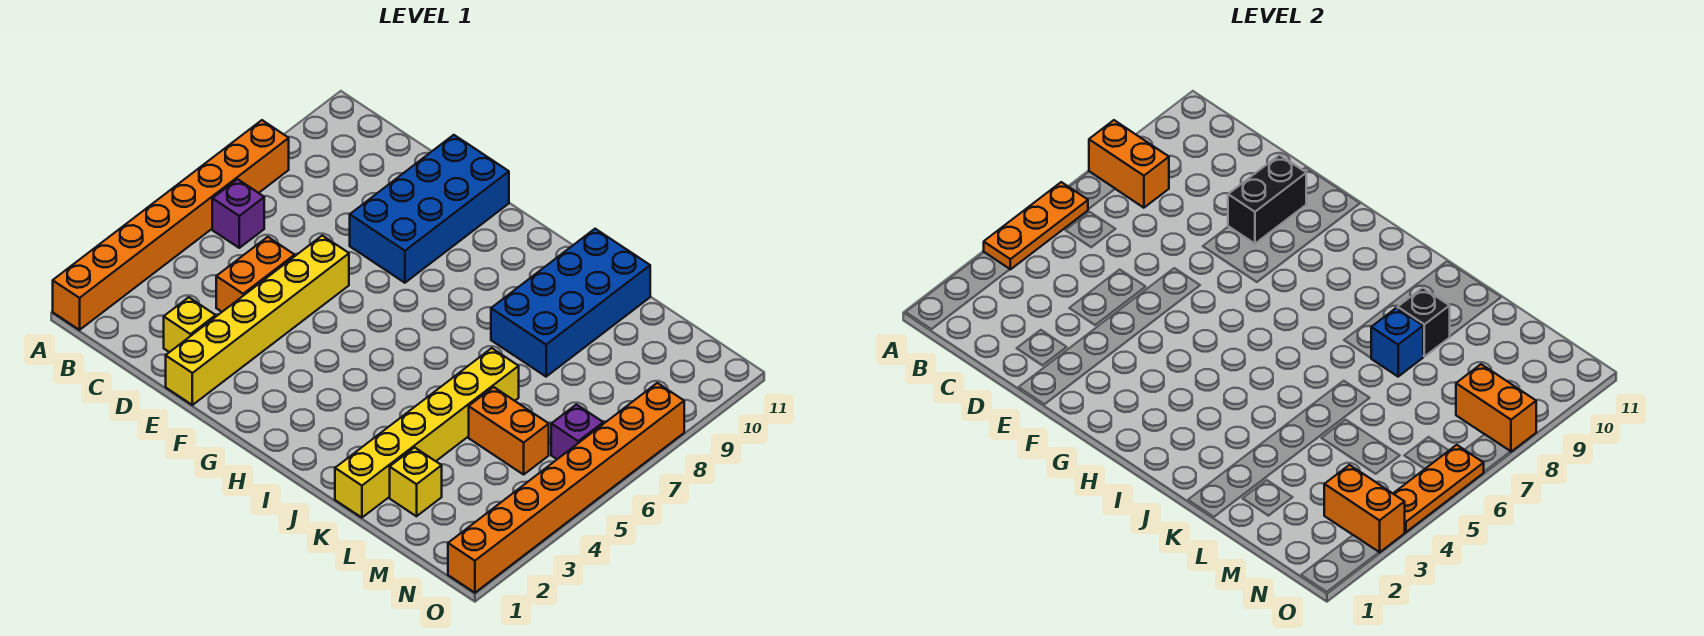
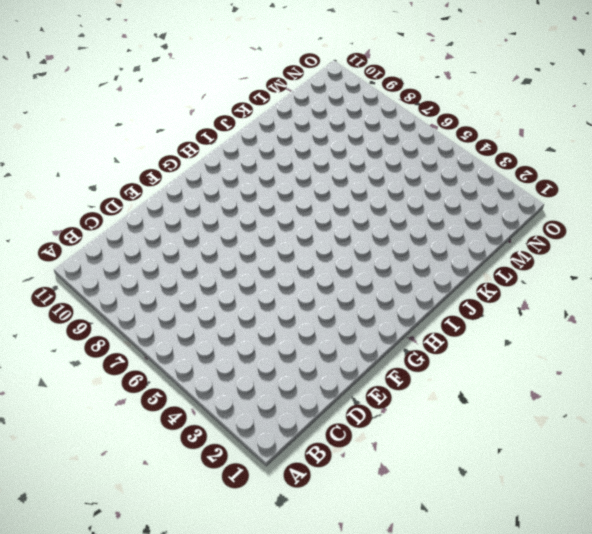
none -> orange brick A1:A8 level 1
none -> purple brick B6 level 1
none -> yellow brick D2 level 1

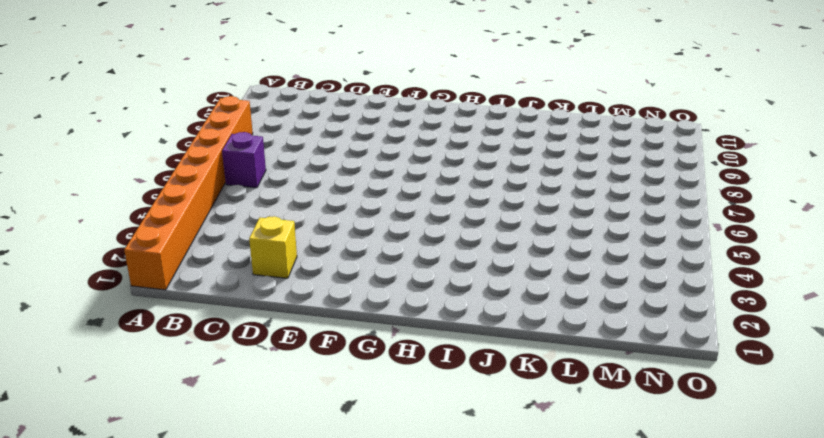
none -> orange brick D4:D5 level 1
none -> yellow brick E1:E6 level 1
none -> blue brick E8:F11 level 1

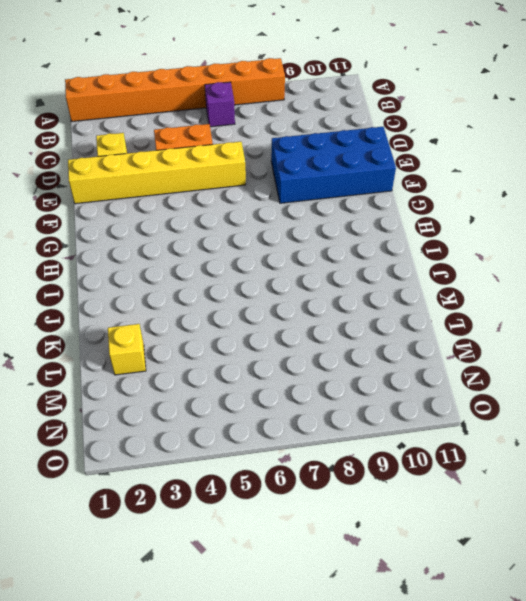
none -> blue brick J8:K11 level 1
none -> yellow brick K1:K6 level 1
none -> orange brick L5:M5 level 1

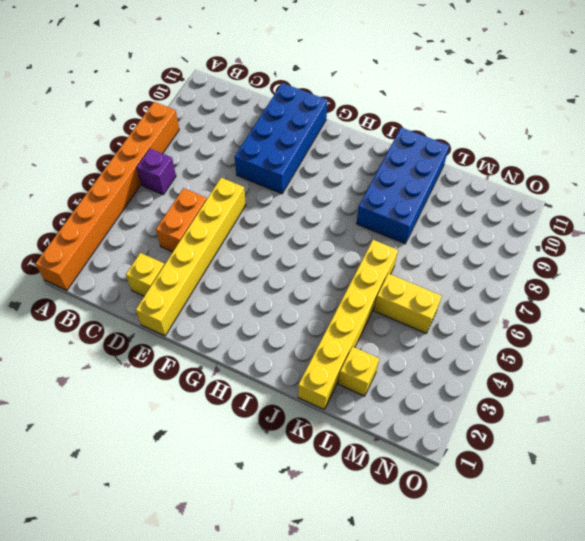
yellow brick L5:M5 level 1 -> orange brick L5:M5 level 1
none -> purple brick N6 level 1
none -> orange brick O1:O8 level 1
none -> orange plate A4:A6 level 2

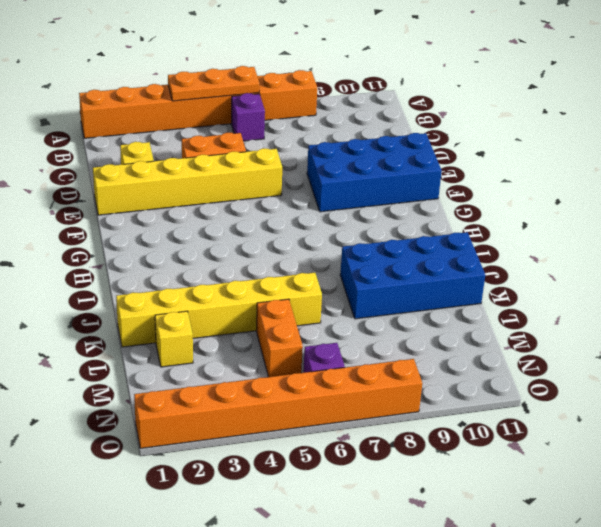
none -> orange brick A8:B8 level 2
none -> black brick E9:E10 level 2
none -> blue brick K8 level 2

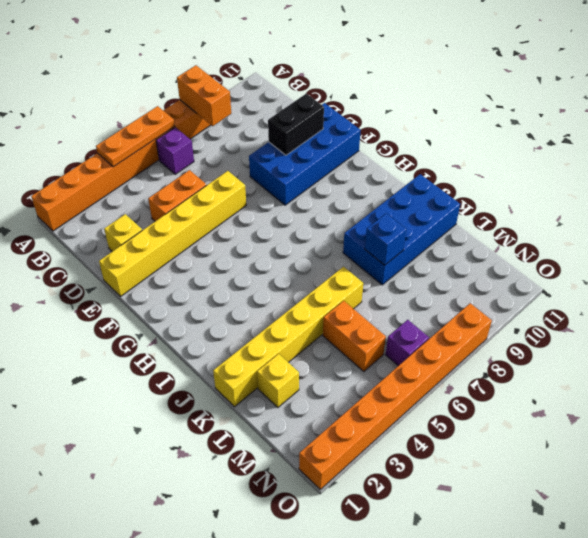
none -> black brick K9 level 2
none -> orange brick N3:O3 level 2
none -> orange brick N8:O8 level 2

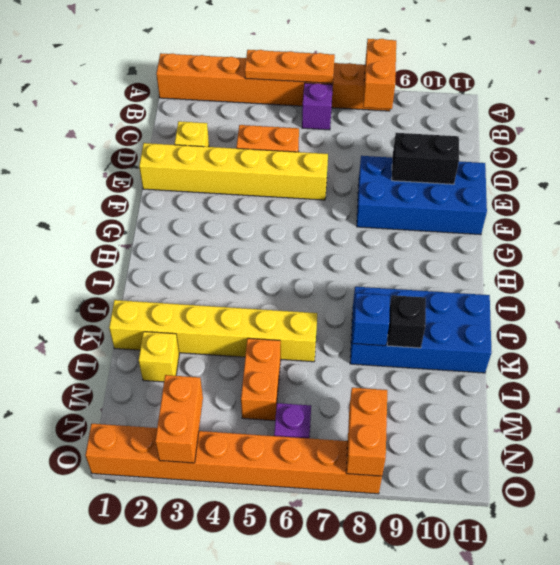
none -> orange plate O4:O6 level 2

